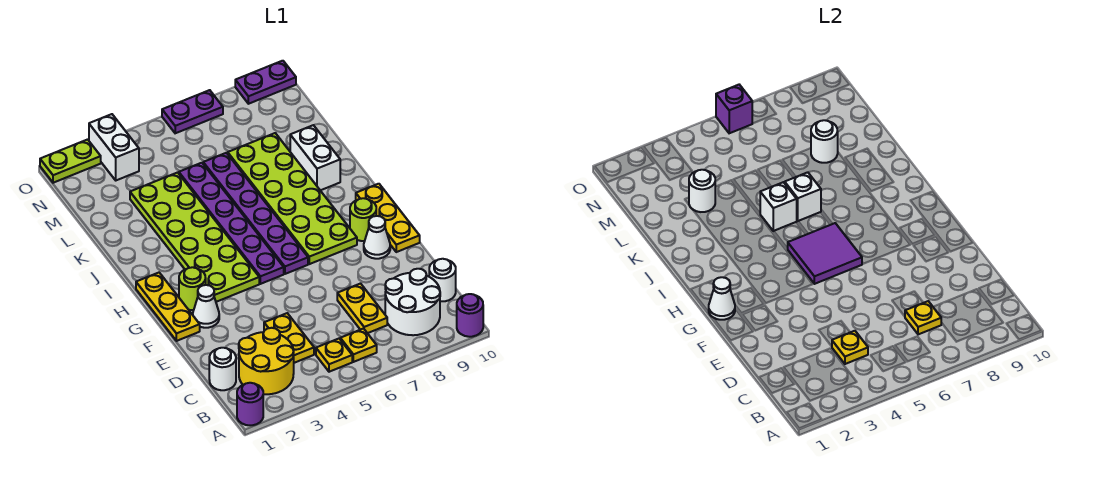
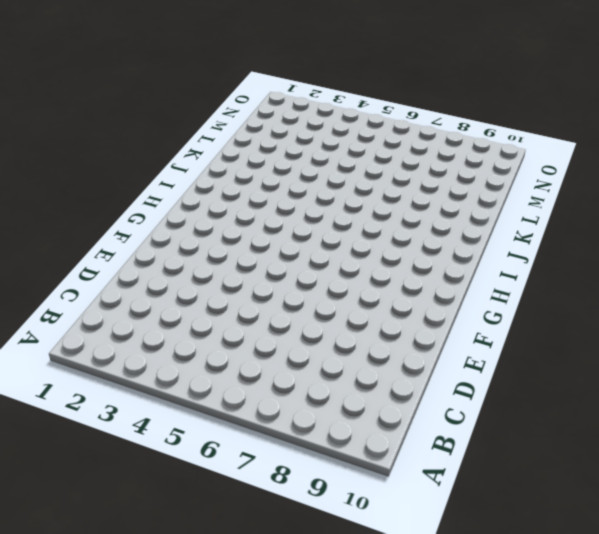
none -> purple round brick A1 level 1
none -> purple round brick A10 level 1
none -> yellow round brick B2:C3 level 1
none -> yellow plate B5 level 1

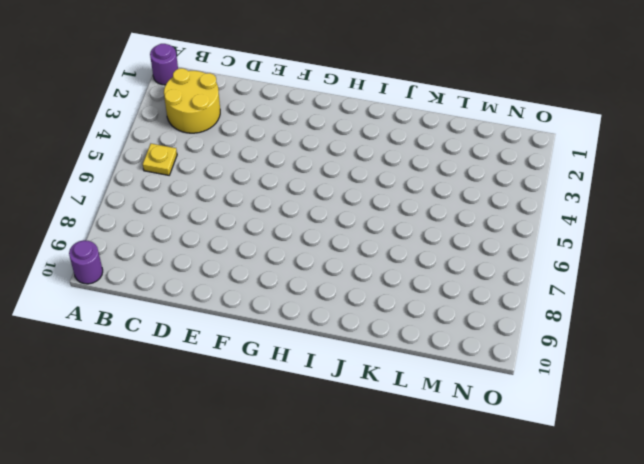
none -> yellow plate B6 level 1
none -> white round brick B8:C9 level 1
none -> white round brick C1 level 1
none -> yellow plate C4:D4 level 1

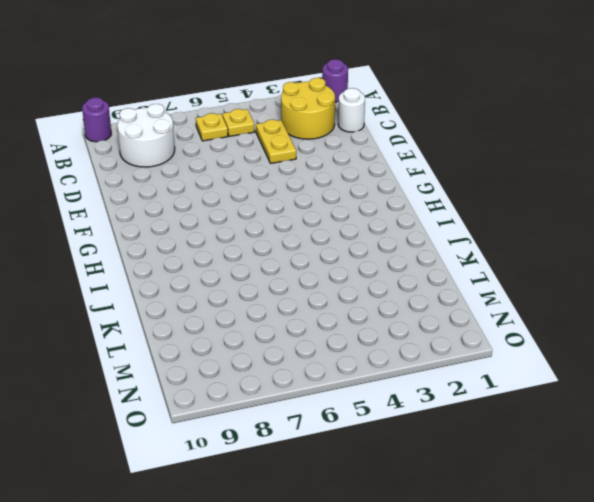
none -> yellow plate C7:D7 level 1
none -> white round brick C10 level 1
none -> yellow plate F1:H1 level 1
none -> white cone F2 level 1

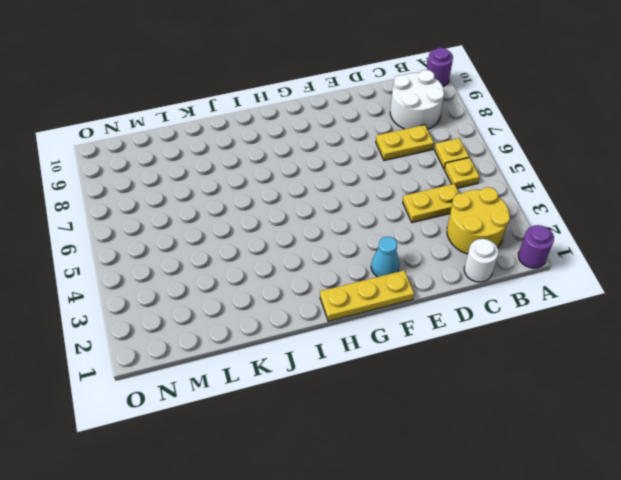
cyan cone F2 level 1 -> white cone F2 level 1
none -> white round brick C10 level 1
none -> white cone F9 level 1
none -> yellow plate F10:H10 level 1
none -> lime round brick G2 level 1

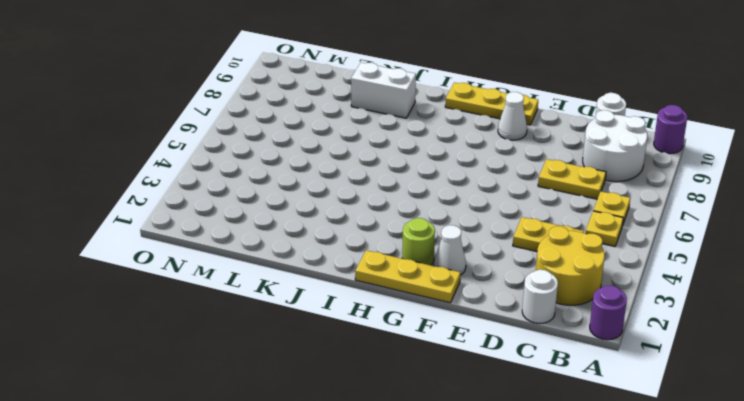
none -> lime plate G3:L4 level 1
none -> purple plate G5:L5 level 1
none -> purple plate G6:L6 level 1
none -> lime plate G7:L8 level 1

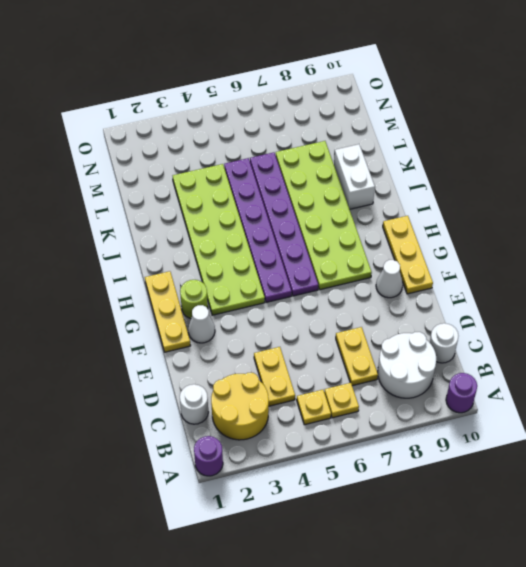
none -> lime round brick G9 level 1
none -> white brick N3:O3 level 1
none -> lime plate O1:O2 level 1
none -> purple plate O6:O7 level 1

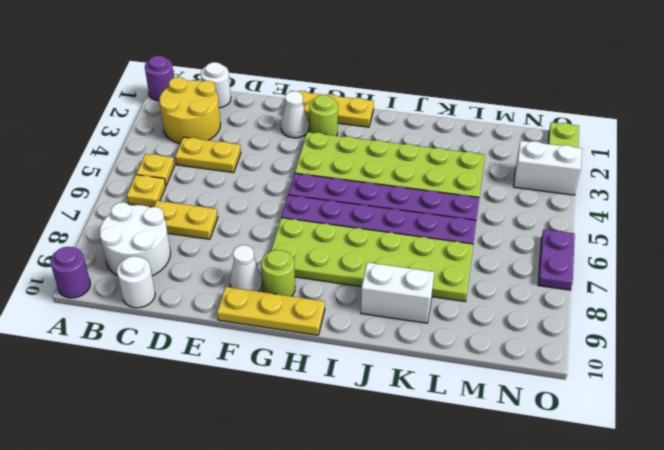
none -> purple plate O9:O10 level 1
none -> yellow plate C4 level 2
none -> yellow plate C7 level 2
none -> white cone G1 level 2

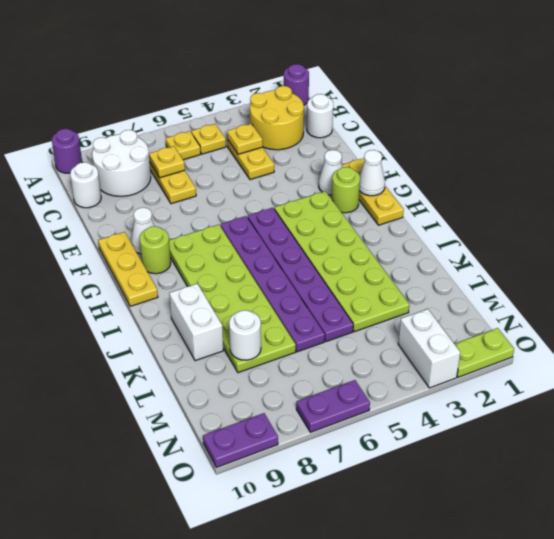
none -> purple tile G5:H6 level 2
none -> white brick J5 level 2
none -> white brick J6 level 2
none -> white round brick L3 level 2

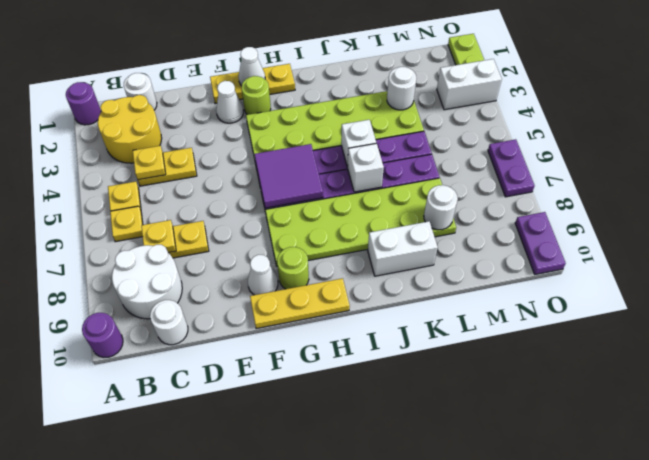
none -> purple brick O6 level 2

